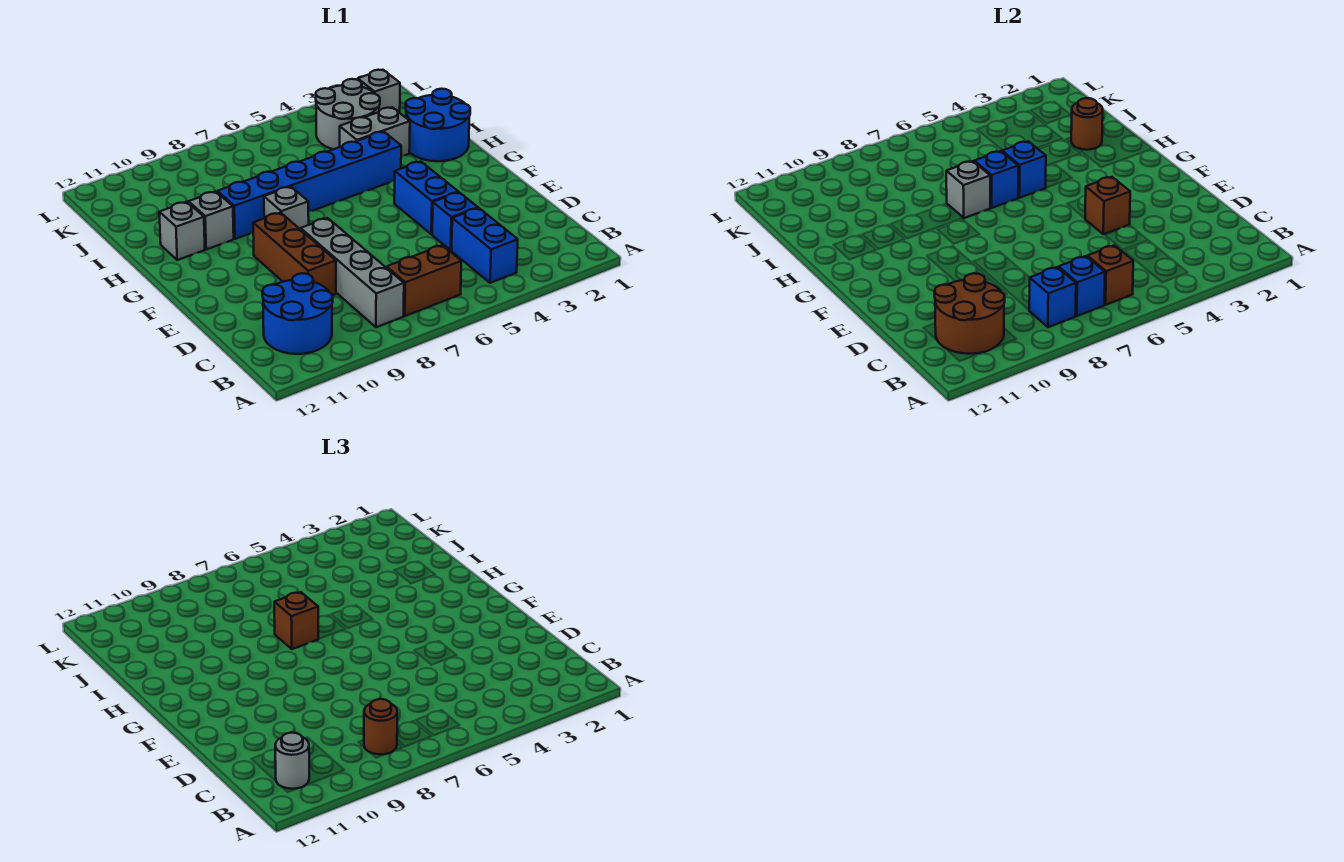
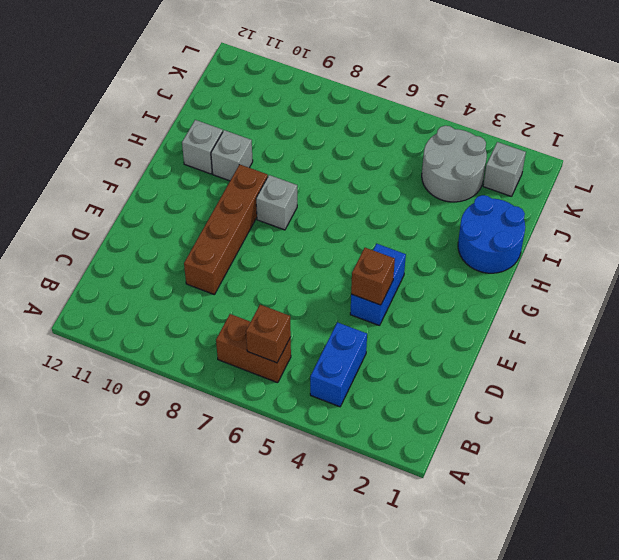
brown brick D9:G9 level 1 -> brown brick D9:F9 level 1
none -> grey brick B8:E8 level 1
none -> blue round brick B10:C11 level 1
none -> blue brick D4 level 1

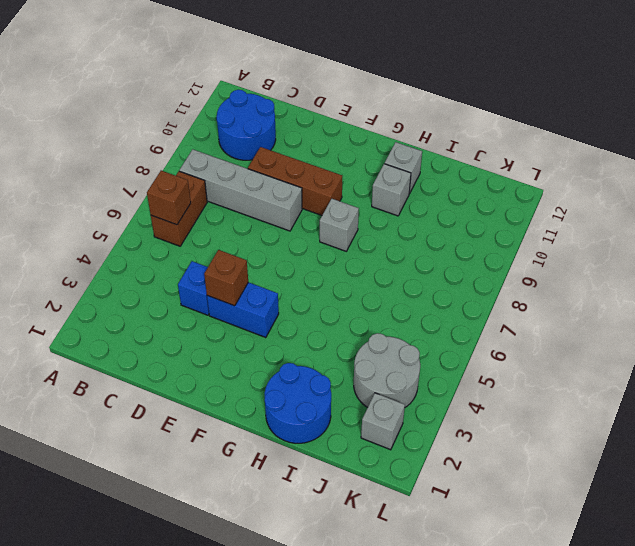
none -> blue brick B4:C4 level 1
none -> blue brick H4:H9 level 1
none -> grey brick I3:I4 level 1

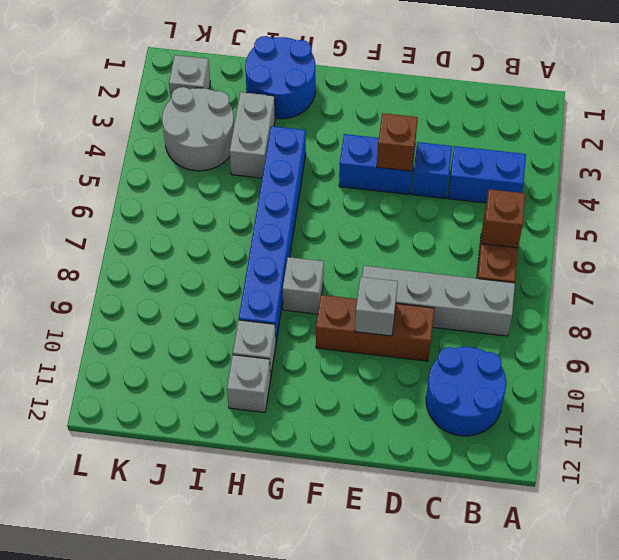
grey brick E9 level 2 -> grey brick H7 level 2
none -> blue brick B7 level 2
none -> blue brick B8 level 2
none -> brown round brick B10:C11 level 2

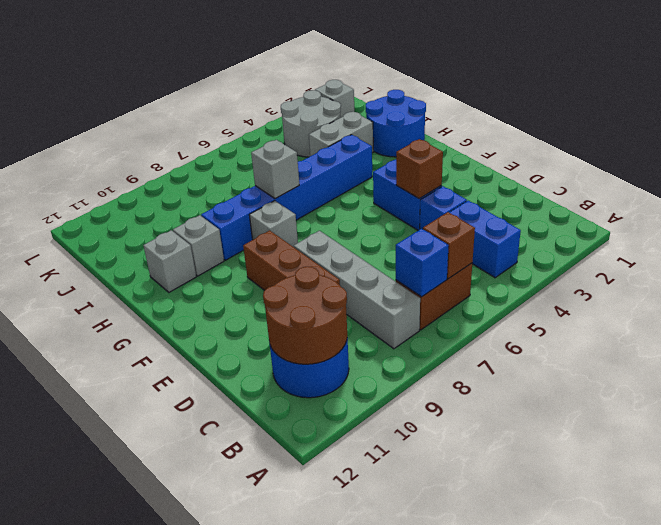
none -> blue brick B8 level 2
none -> blue brick H5 level 2
none -> blue brick H6 level 2

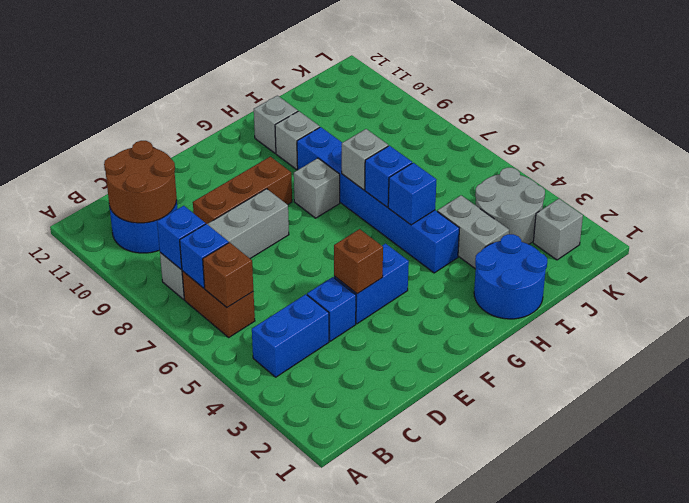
none -> brown round brick I2 level 2
none -> brown round brick B8 level 3
none -> grey round brick B11 level 3

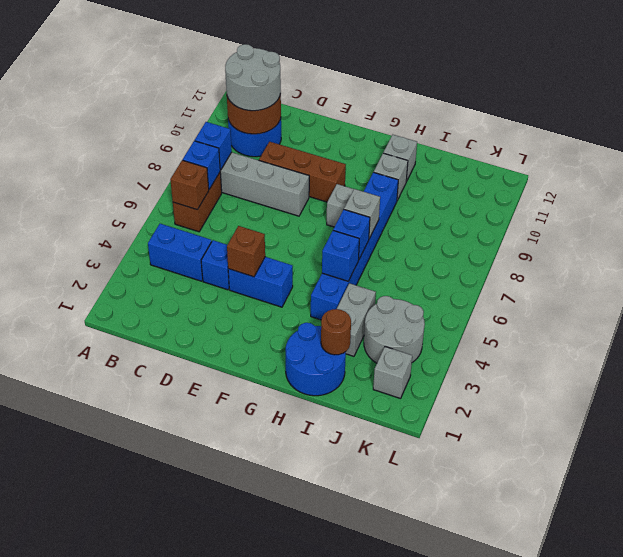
grey round brick B10:C11 level 3 -> grey round brick B11 level 3
none -> brown round brick B8 level 3
none -> brown brick H7 level 3

